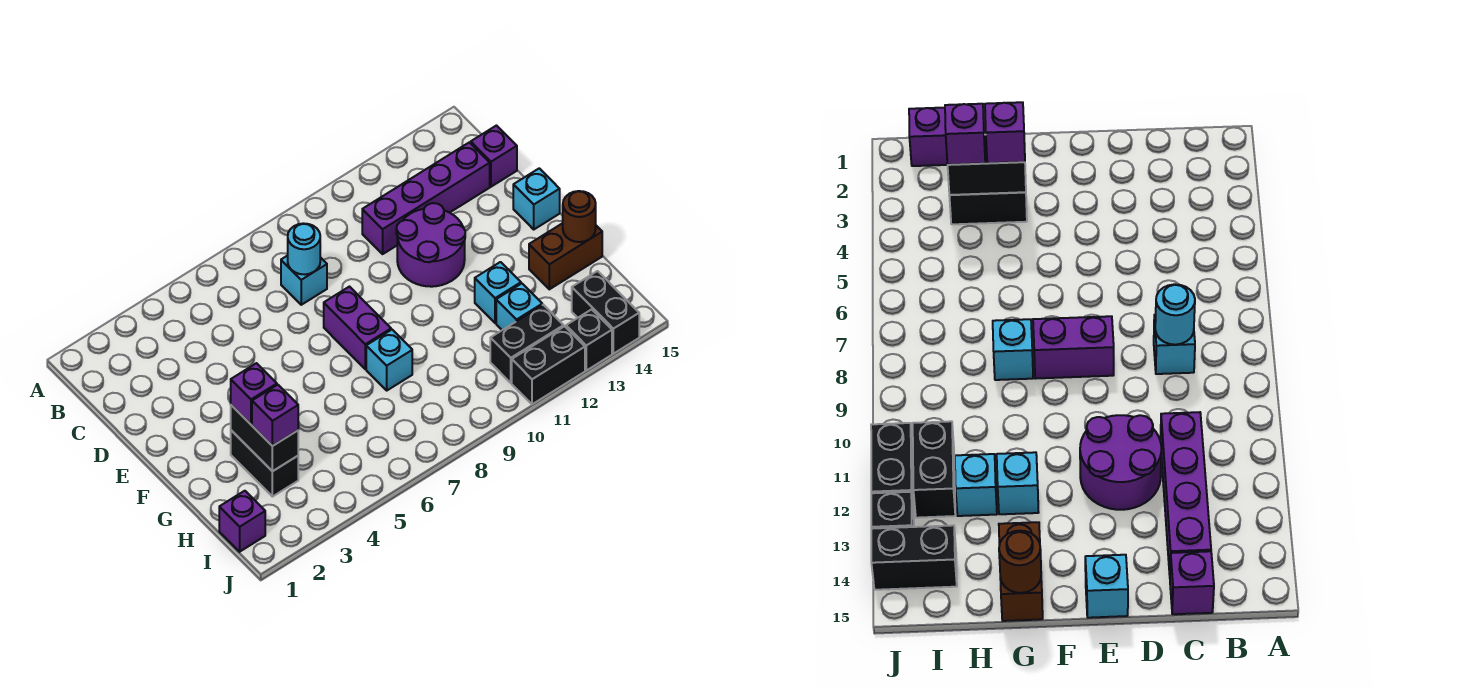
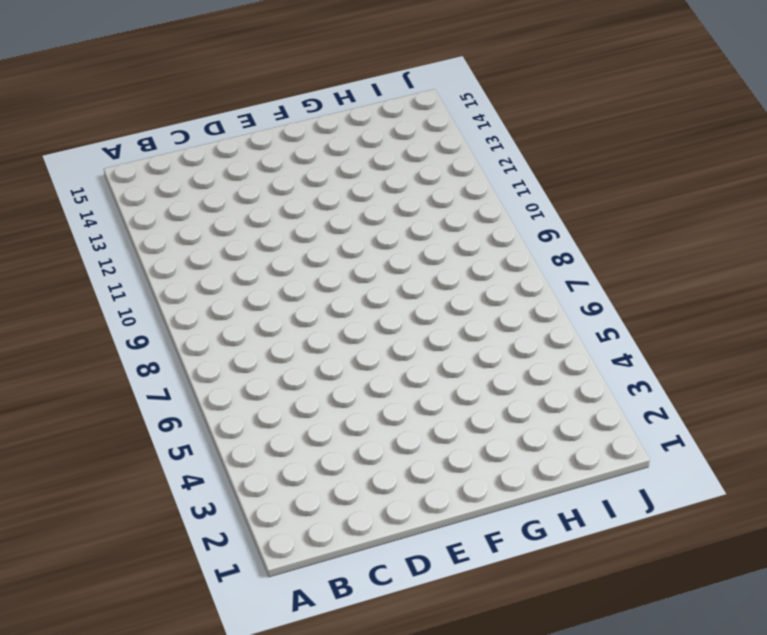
none -> cyan brick C8 level 1
none -> purple brick C11:C14 level 1
none -> purple brick C15 level 1

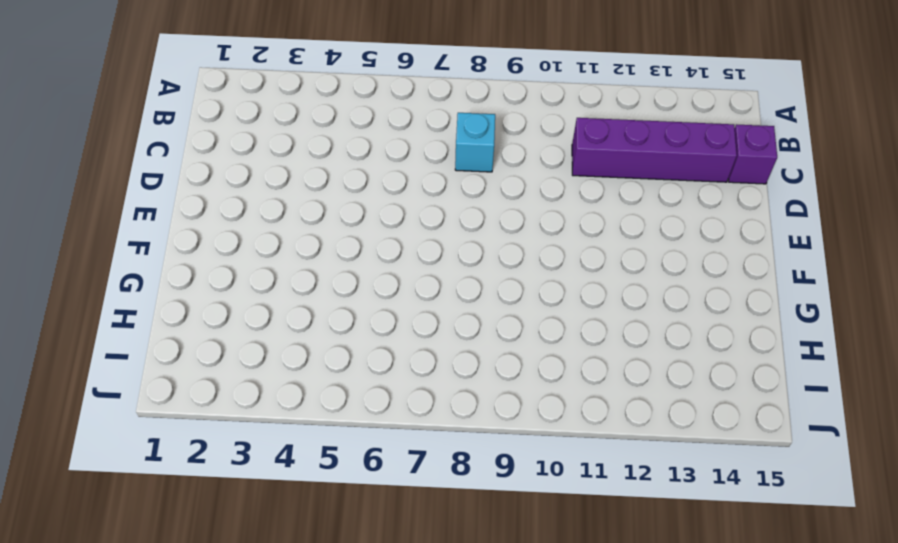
none -> purple round brick D11:E12 level 1
none -> purple brick E8:F8 level 1
none -> cyan brick E15 level 1

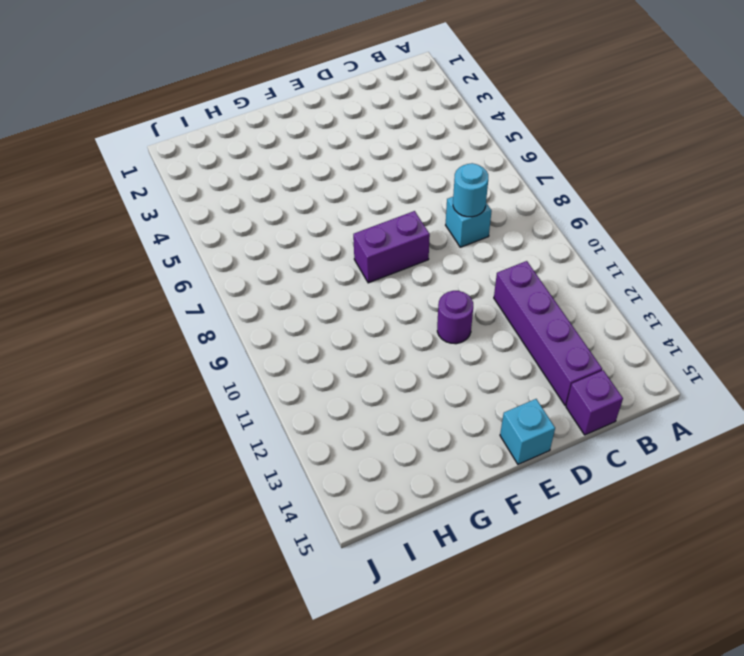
purple round brick E11 level 1 -> purple round brick D11:E12 level 1
none -> black brick G3:H3 level 1
none -> cyan brick G8 level 1
none -> cyan brick G12 level 1

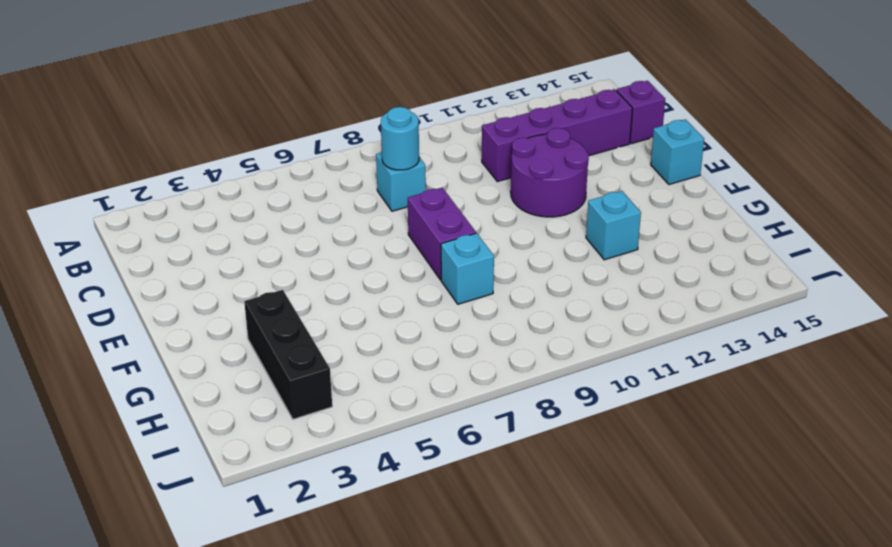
black brick G3:I3 level 1 -> black brick G3:H3 level 1
none -> brown brick G14:G15 level 1
none -> cyan brick H12 level 1
none -> purple brick I1 level 1

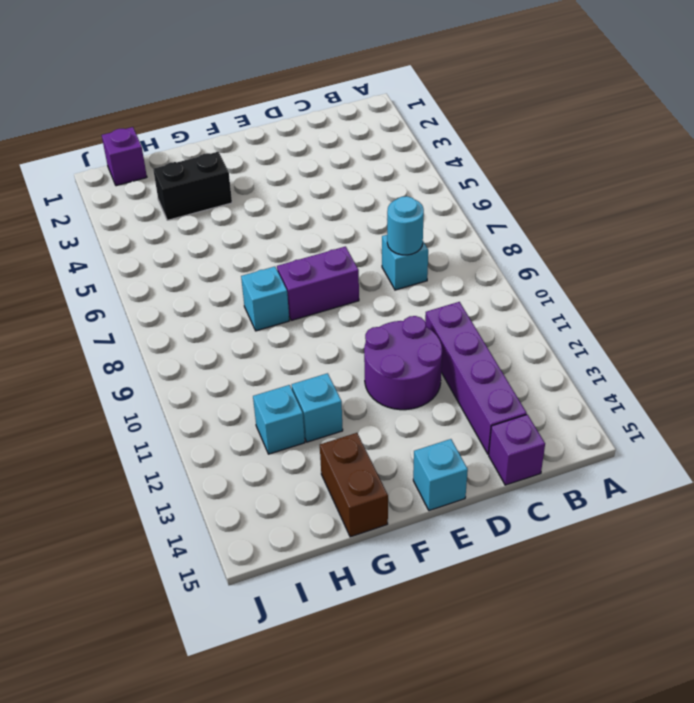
none -> black brick I11:I12 level 1
none -> black brick I14:J14 level 1
none -> black brick J11:J12 level 1

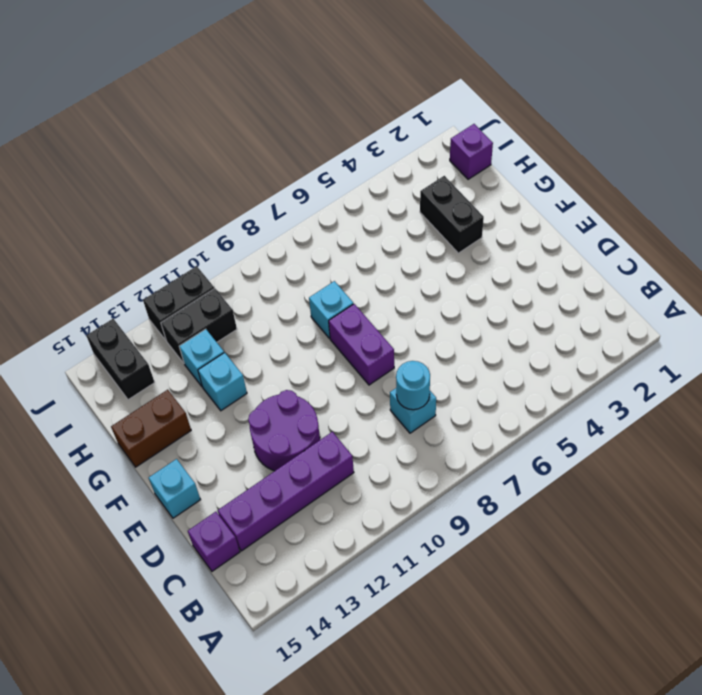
none -> black brick J13 level 1
none -> black brick G3:H3 level 2
none -> brown round brick G15 level 2

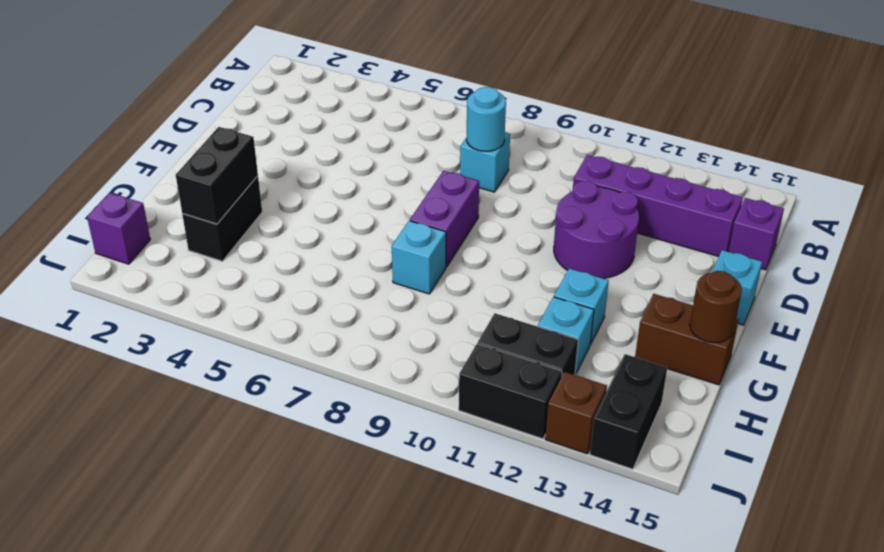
brown brick J13 level 1 -> black brick J13 level 1
none -> purple brick G3 level 3
none -> purple brick H3 level 3

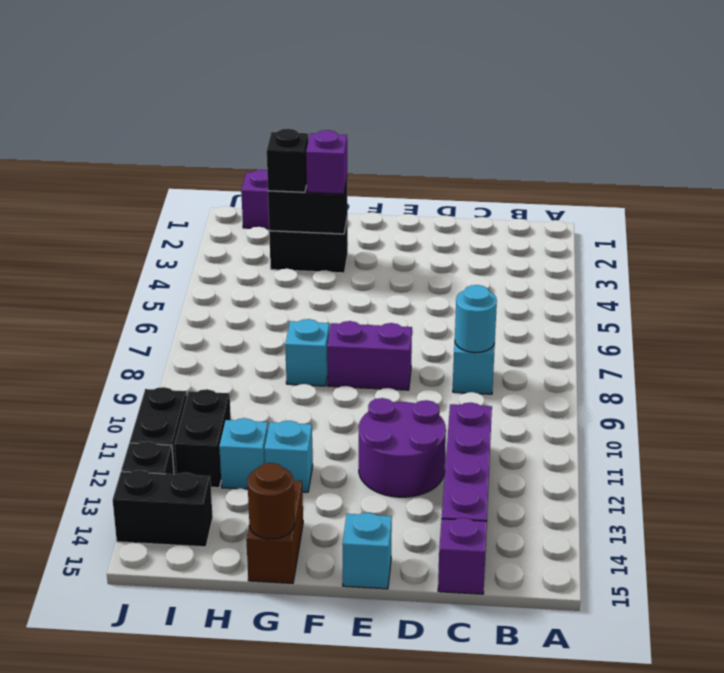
black brick H3 level 3 -> purple brick H3 level 3

